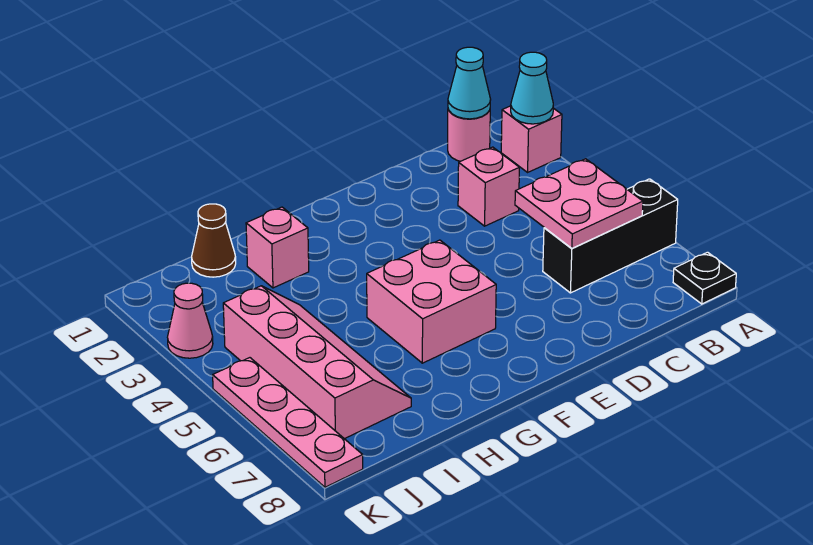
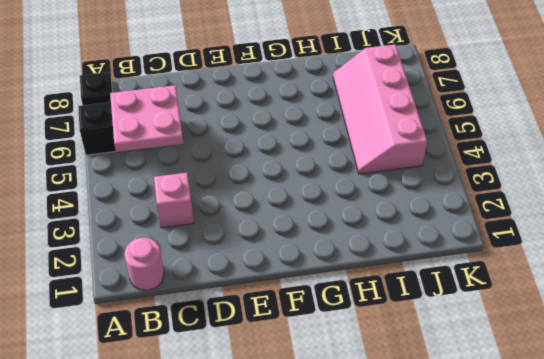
none -> pink brick A2 level 1
none -> pink brick F5:G6 level 1
none -> pink brick H2 level 1

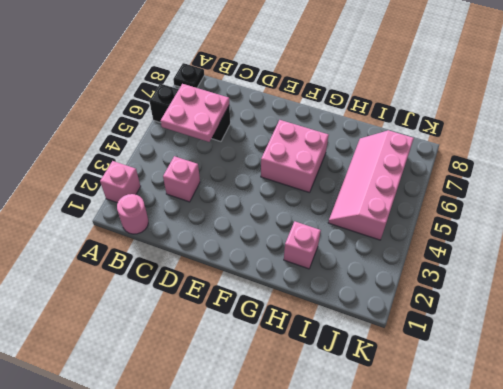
none -> brown cone I1 level 1
none -> pink cone K3 level 1
none -> pink plate K5:K8 level 1

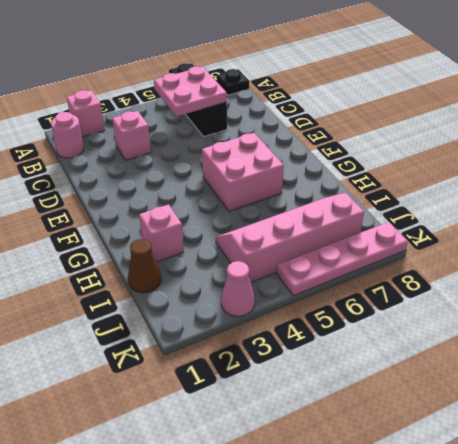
none -> cyan cone A2 level 2
none -> cyan cone B1 level 2

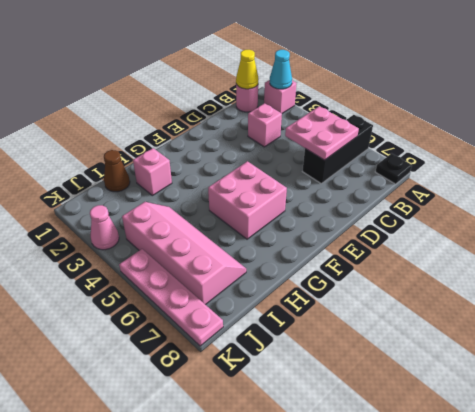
yellow cone B1 level 2 -> cyan cone B1 level 2

